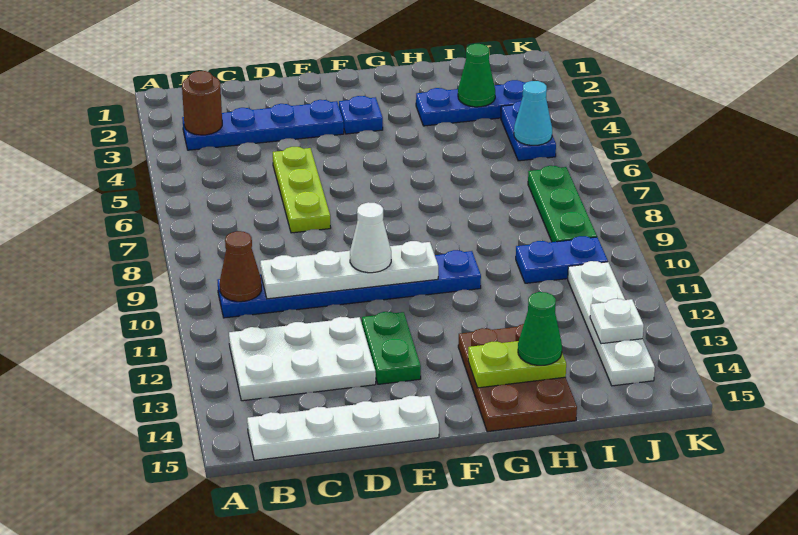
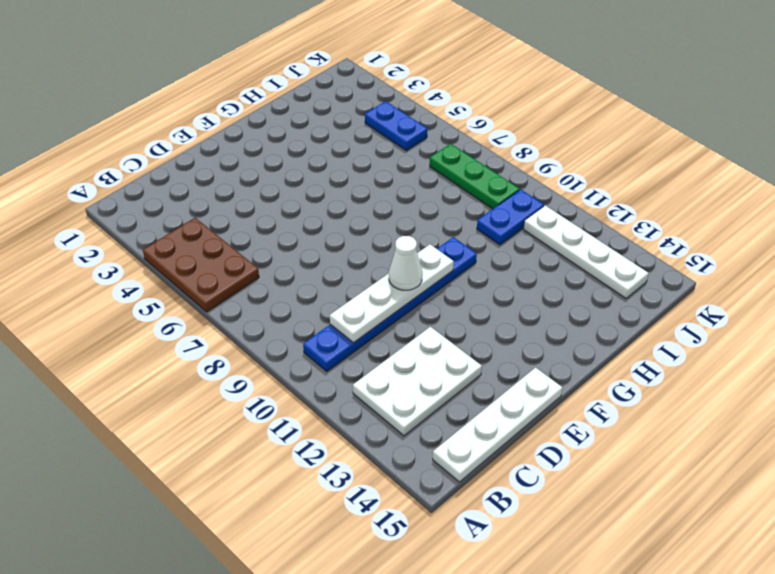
brown plate A4:B6 level 1 -> brown plate G13:H15 level 1
none -> blue plate B3:E3 level 1
none -> lime plate D5:D7 level 1
none -> green plate E12:E13 level 1

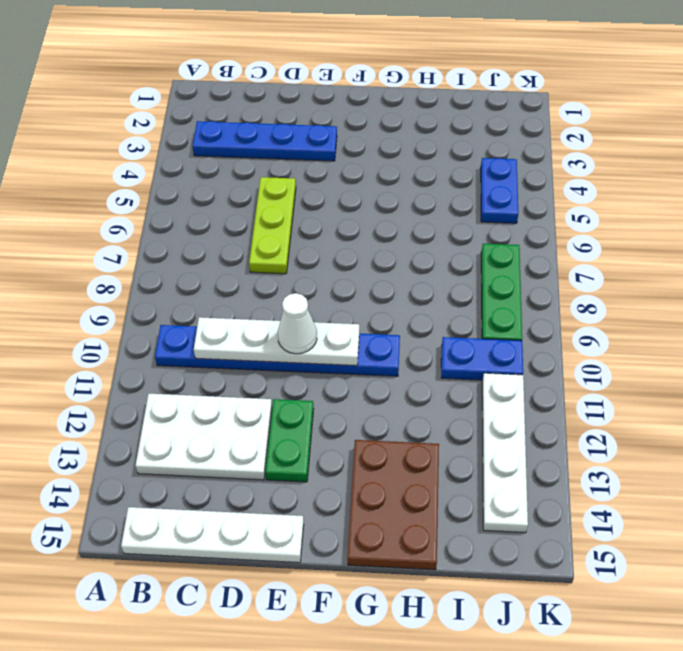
none -> blue plate F3 level 1
none -> blue plate H3:J3 level 1
none -> brown round brick B3 level 2

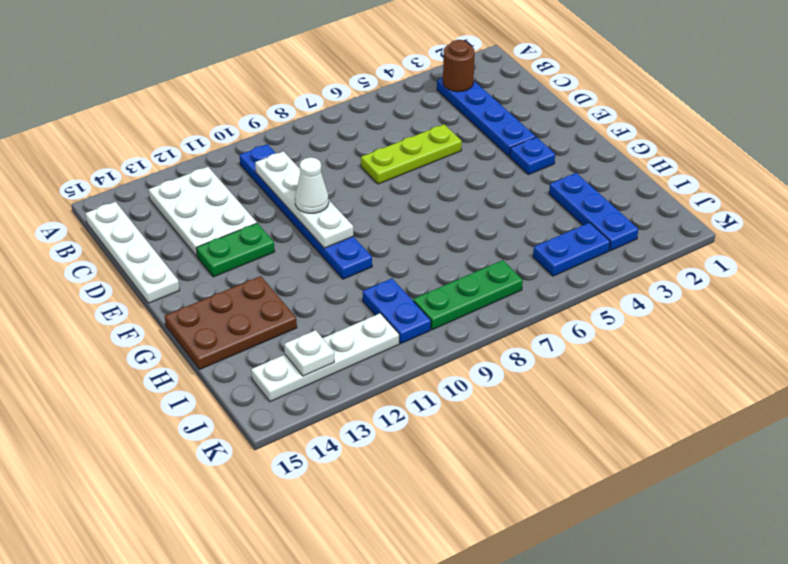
none -> brown cone B10 level 2
none -> lime plate G14:H14 level 2
none -> green cone I3 level 2

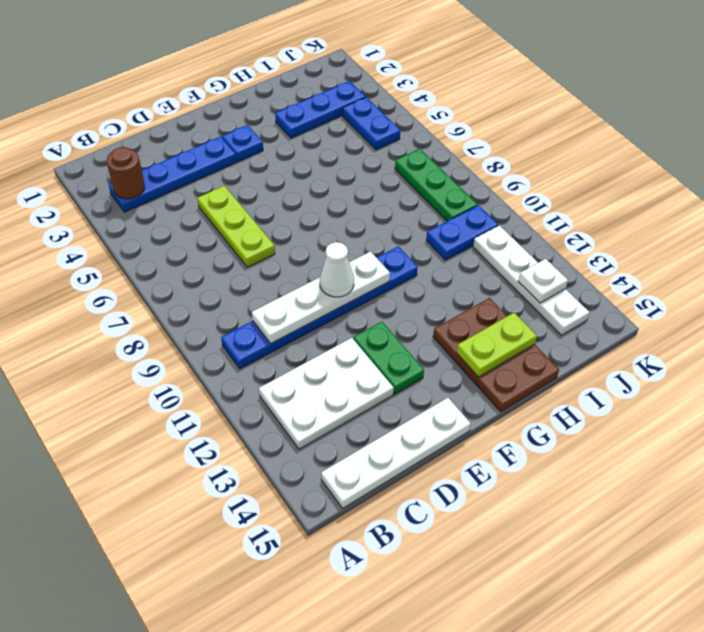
none -> brown cone B10 level 2
none -> green cone I3 level 2
none -> cyan cone J5 level 2

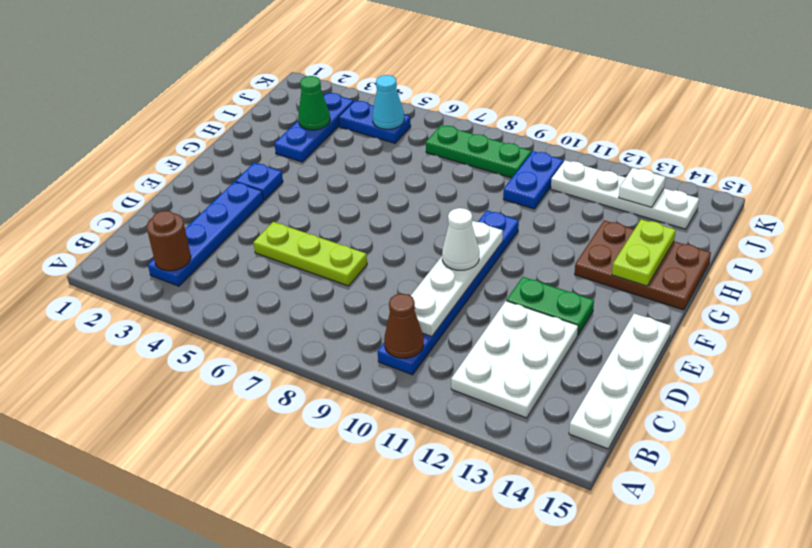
none -> green cone H14 level 3

